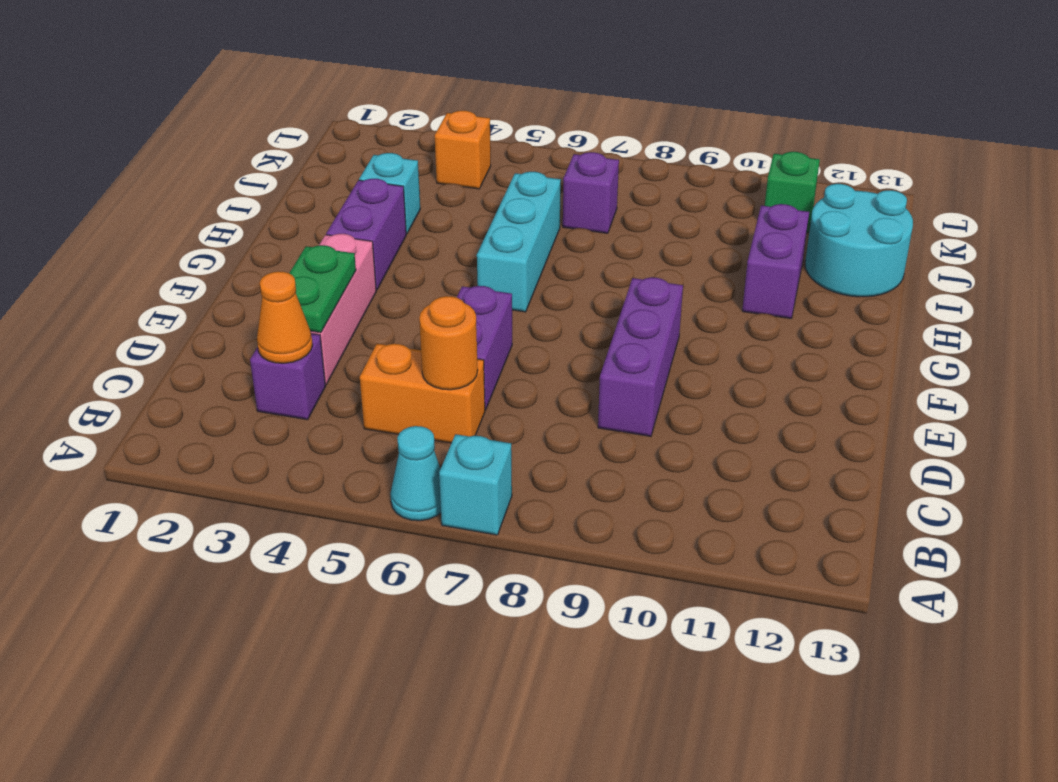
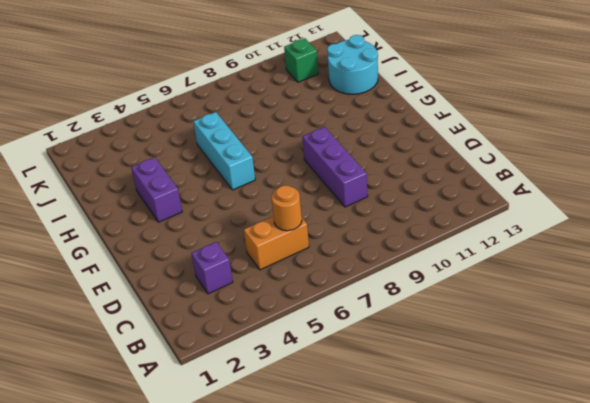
none -> cyan cone A6 level 1
none -> cyan brick A7 level 1
none -> pink brick D3:F3 level 1

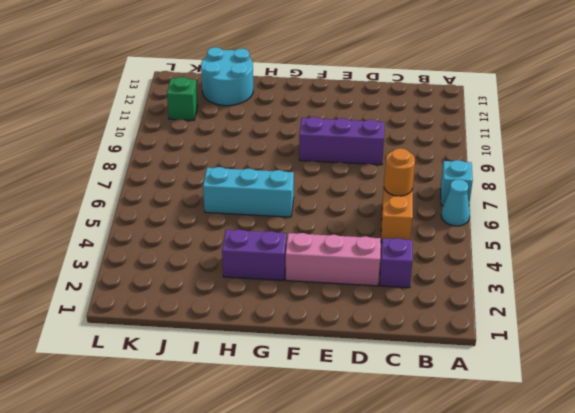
none -> purple brick D6:E6 level 1
none -> purple brick H11:I11 level 1
none -> cyan brick I3 level 1

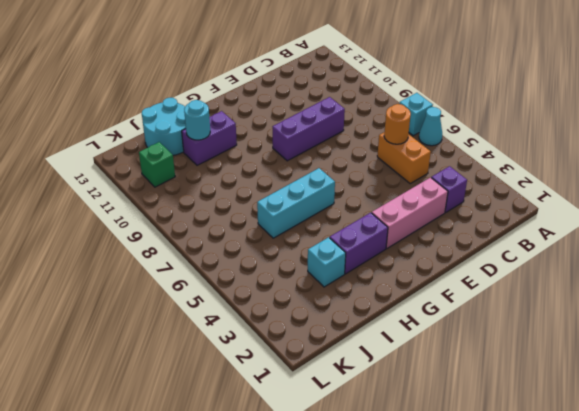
cyan round brick I11 level 2 -> none
none -> purple brick D6:E6 level 1
none -> purple brick J7 level 1
none -> orange brick K4 level 1

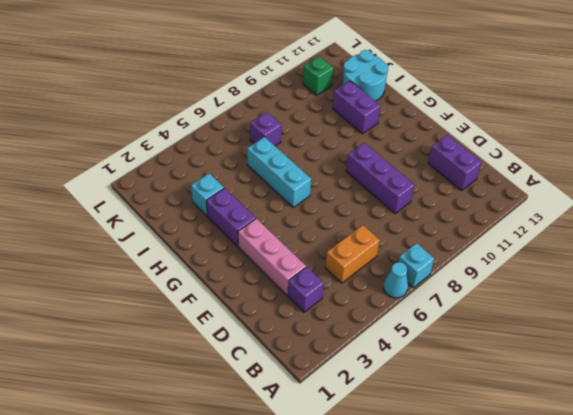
purple brick C12:D12 level 1 -> purple brick D6:E6 level 1
none -> orange brick K4 level 1
none -> orange cone C3 level 2
none -> orange round brick C6 level 2

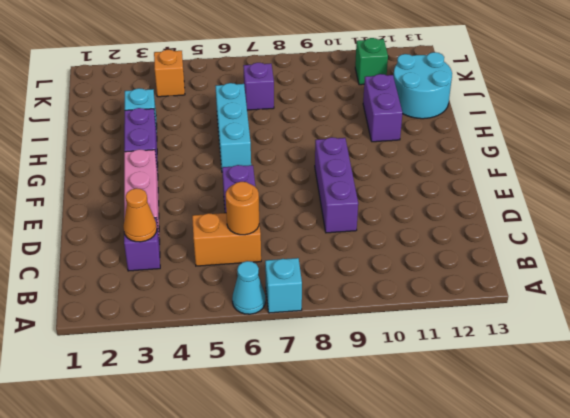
none -> green plate D3:E3 level 2

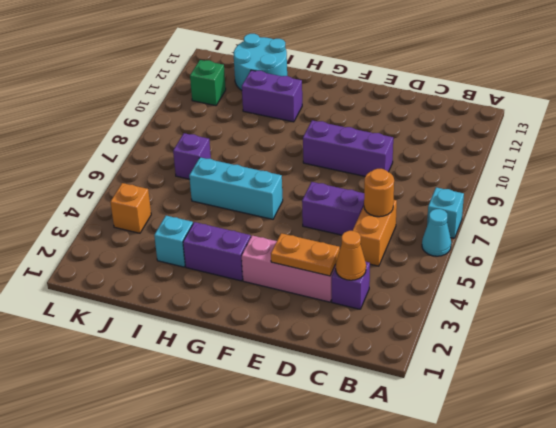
orange plate D3:E3 level 2 -> green plate D3:E3 level 2

